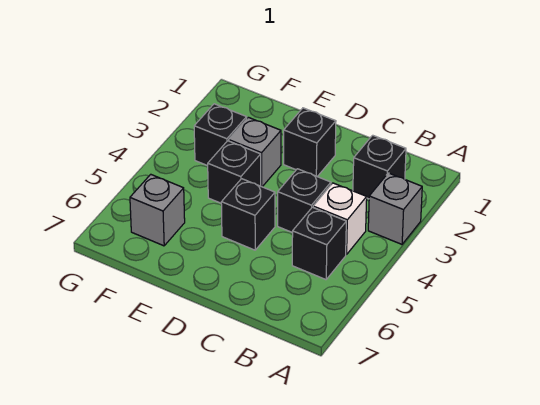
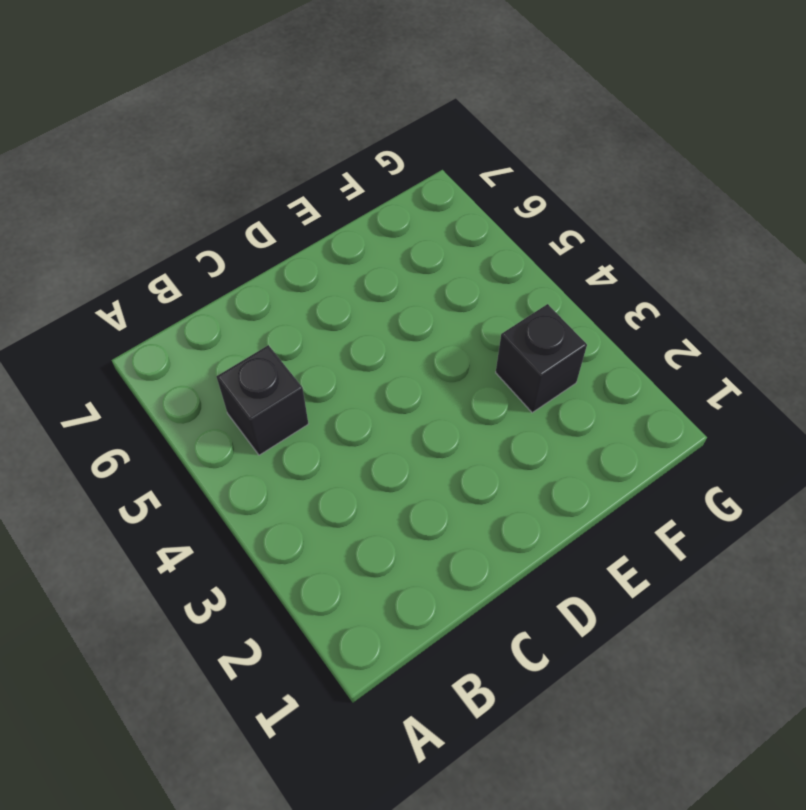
none -> grey brick A3 level 1
none -> black brick B2 level 1

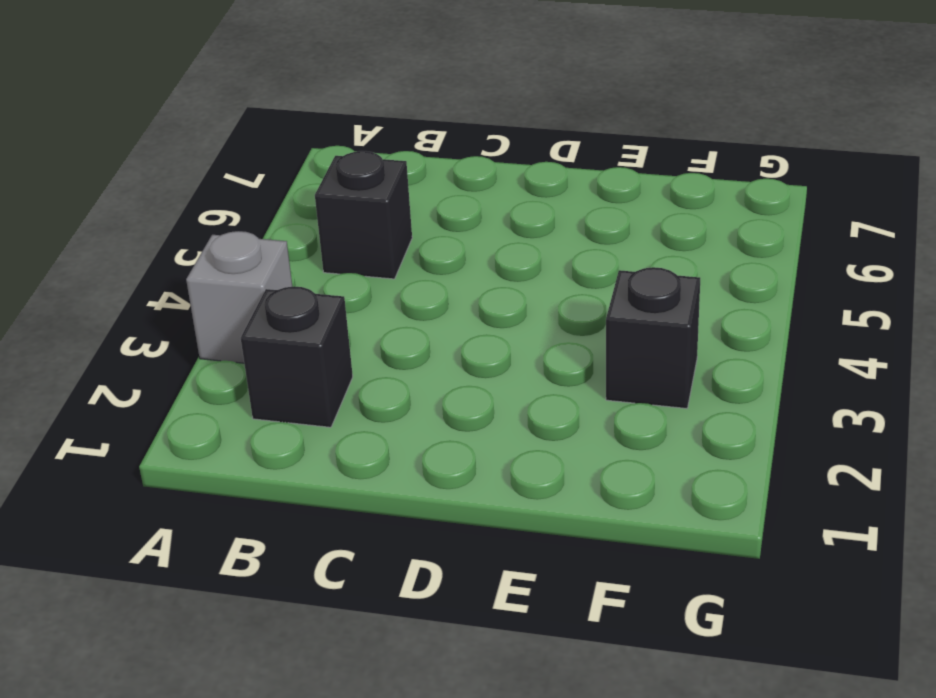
none -> white brick B4 level 1
none -> black brick C4 level 1

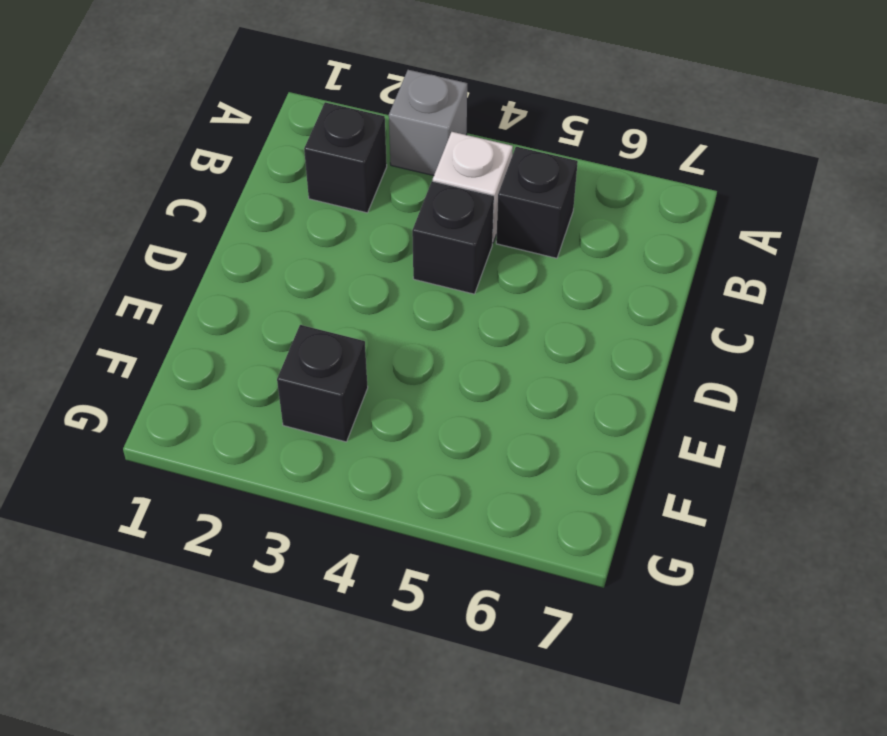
none -> black brick D2 level 1
none -> black brick D5 level 1

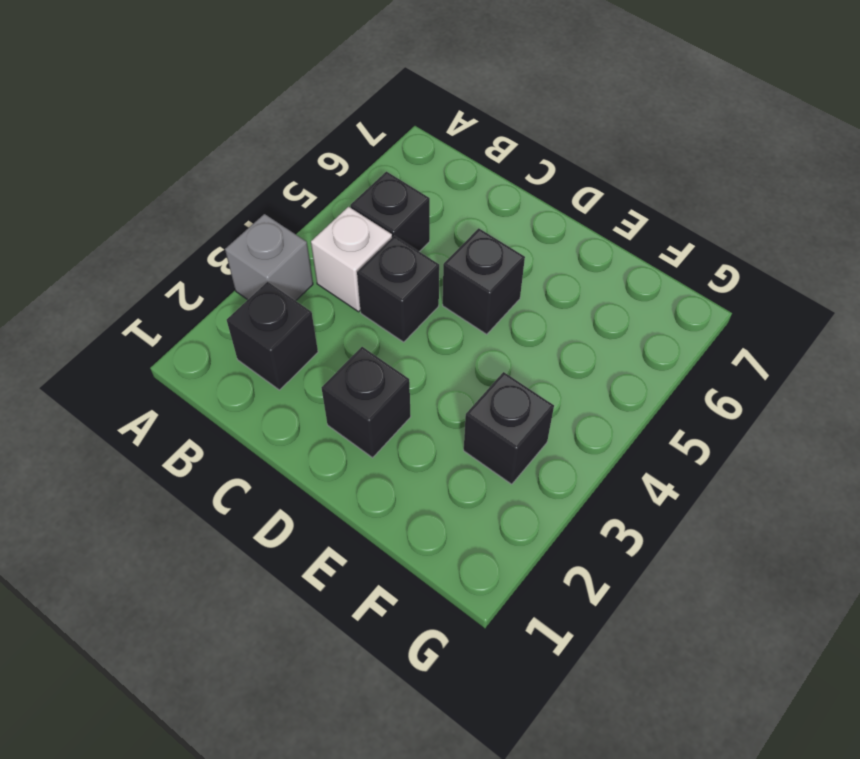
none -> grey brick E3 level 1
none -> black brick E4 level 1

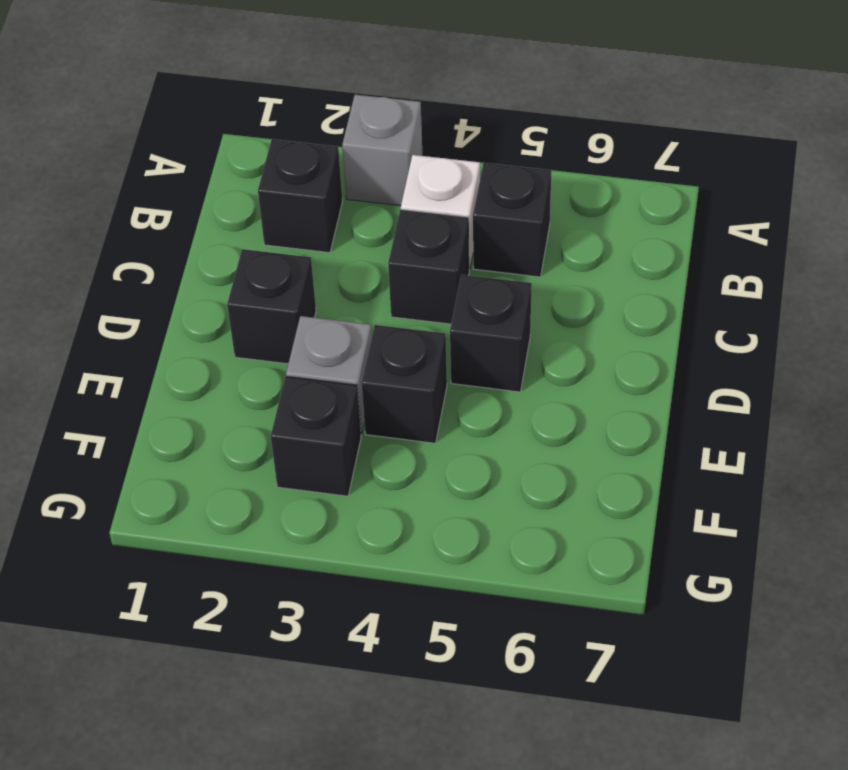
none -> grey brick F6 level 1

